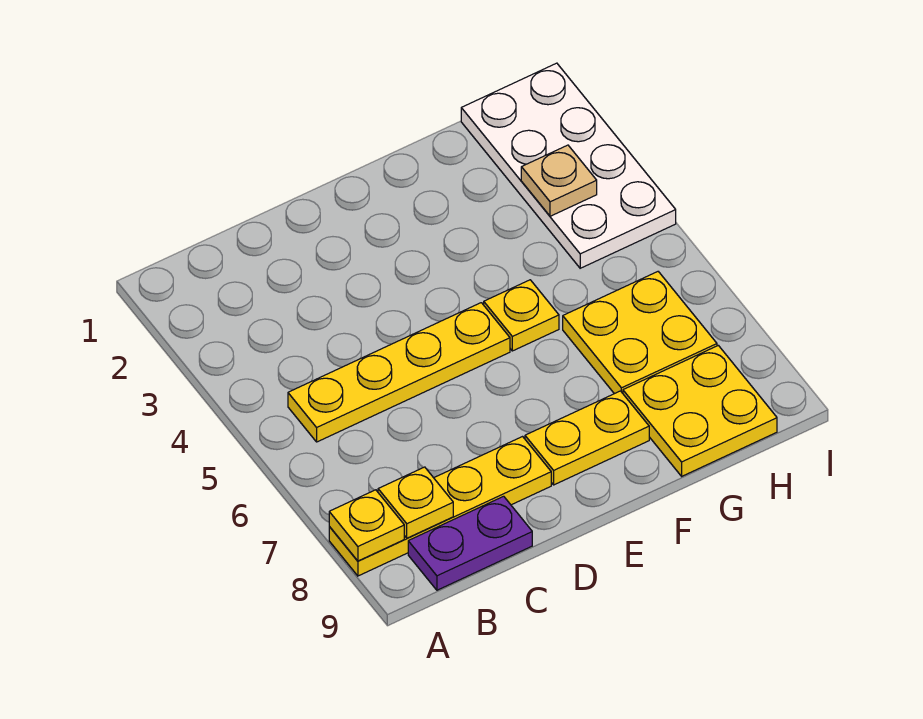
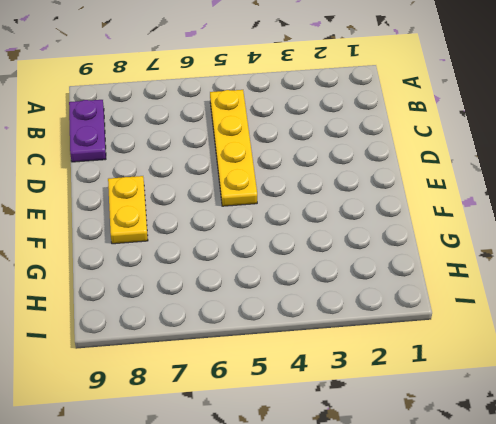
none -> yellow plate A8:D8 level 1
none -> yellow plate F5 level 1

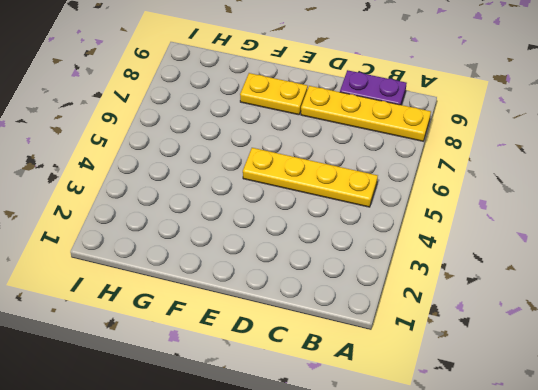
none -> yellow plate F5 level 1
none -> yellow plate G6:H7 level 1

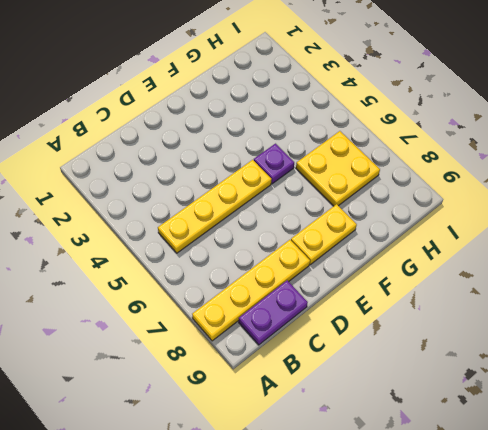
purple plate F5 level 1 -> yellow plate F5 level 1
none -> yellow plate G8:H9 level 1
none -> white plate H1:I4 level 1

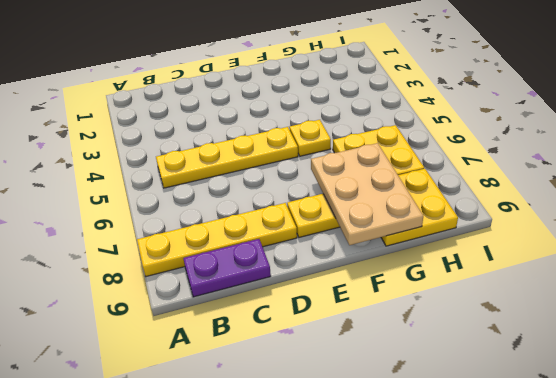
tan plate F7:G9 level 2 -> none
none -> white plate H1:I4 level 1
none -> yellow plate A8 level 2

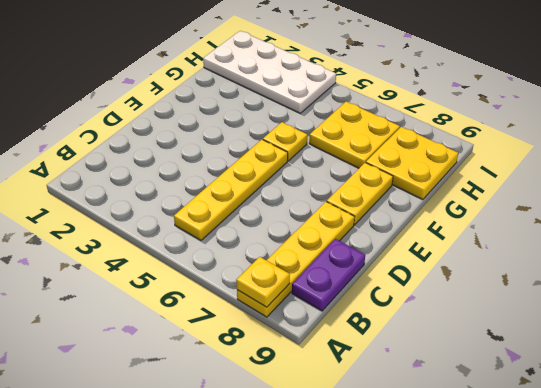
none -> yellow plate B8 level 2
none -> tan plate H3 level 2

